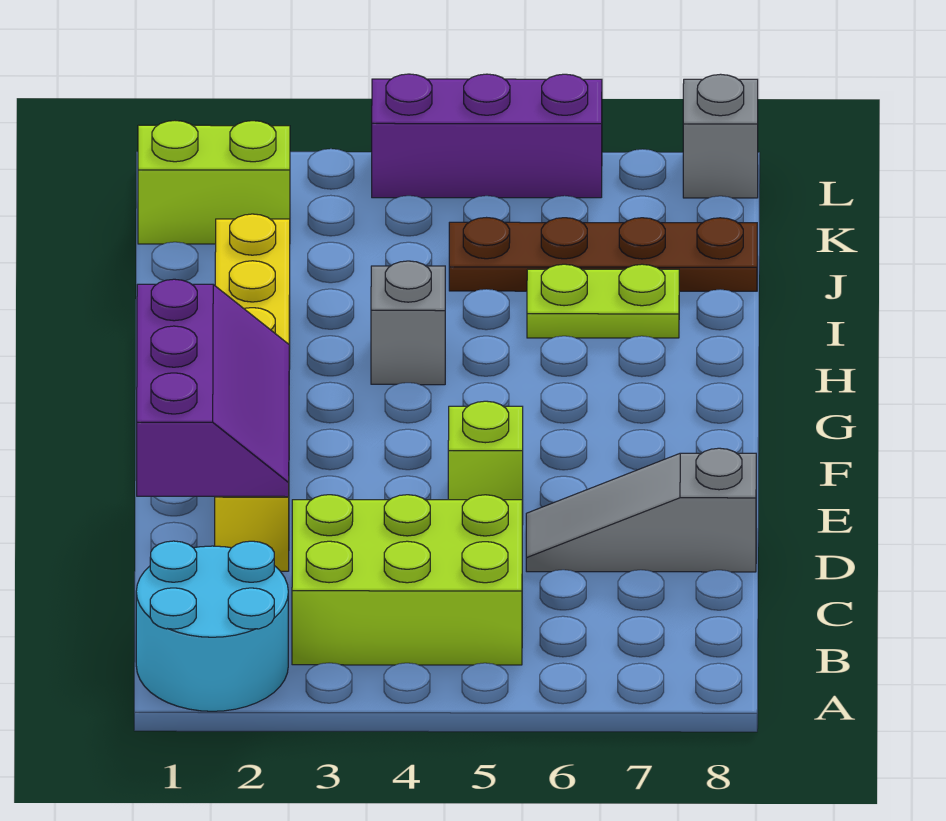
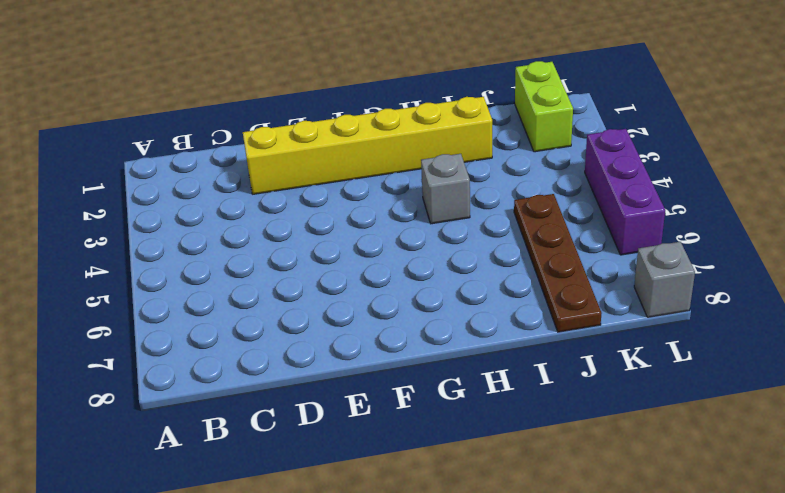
none -> cyan round brick A1:B2 level 1
none -> lime brick B3:C5 level 1
none -> grey slope D6:D8 level 1 top 8

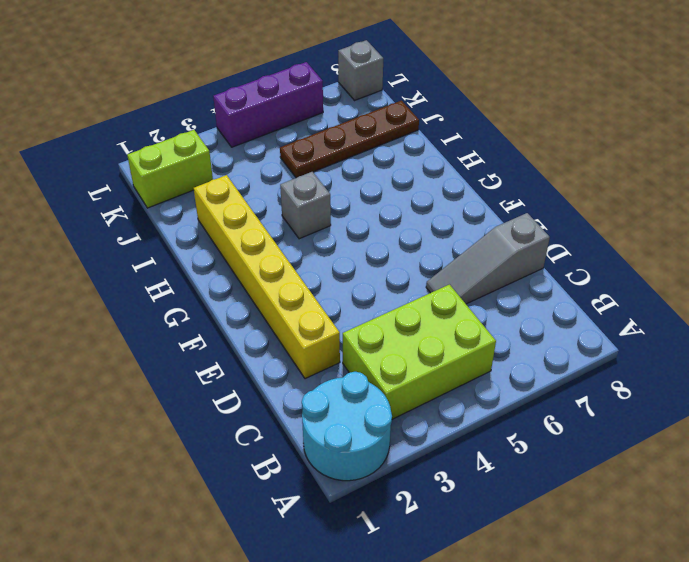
none -> lime brick E5 level 1
none -> lime plate I6:I7 level 1
none -> purple slope D1:F2 level 2 top 1

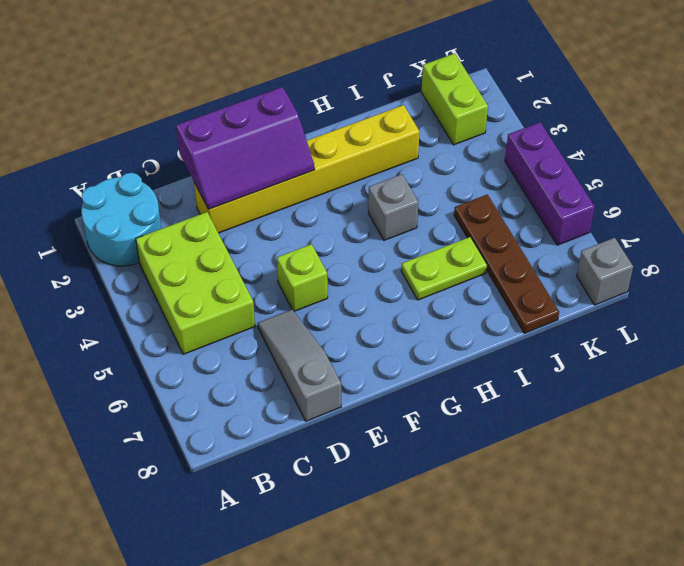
lime plate H6:I6 level 1 -> lime plate I6:I7 level 1

